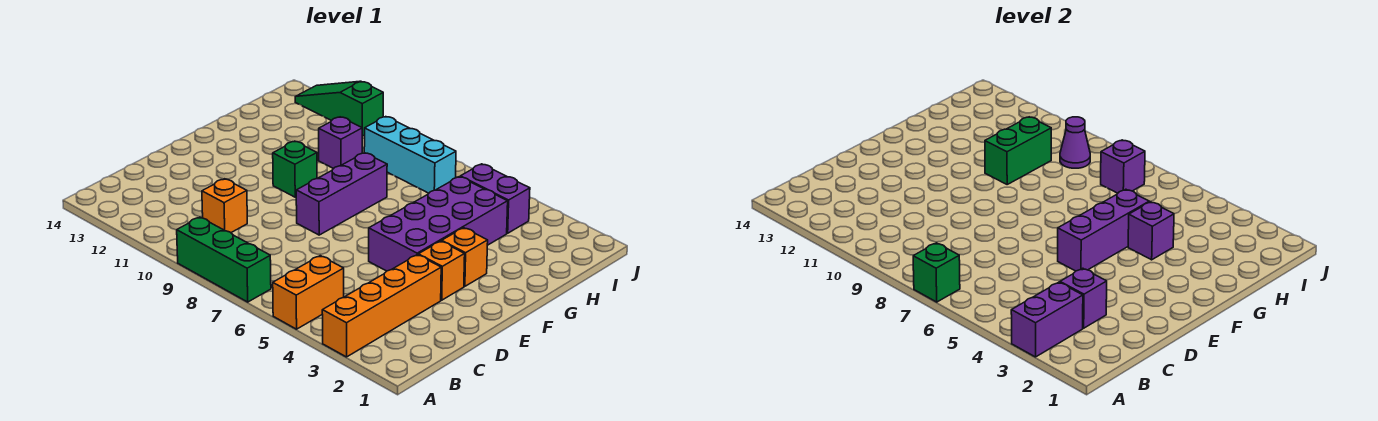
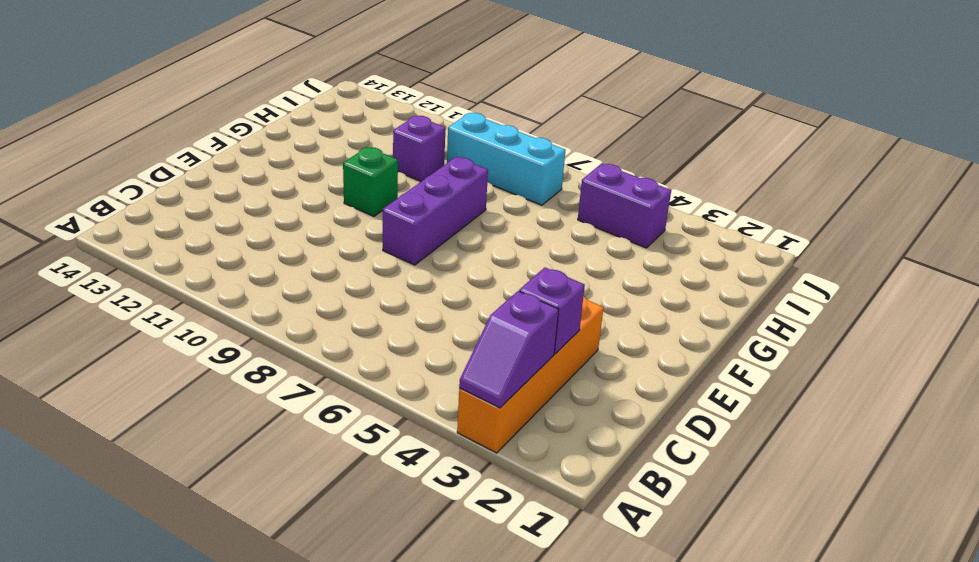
purple slope A3:B3 level 2 top B -> purple brick A3:B3 level 2
none -> orange brick A5:B5 level 1
none -> green brick A7:A9 level 1
none -> orange brick C10 level 1

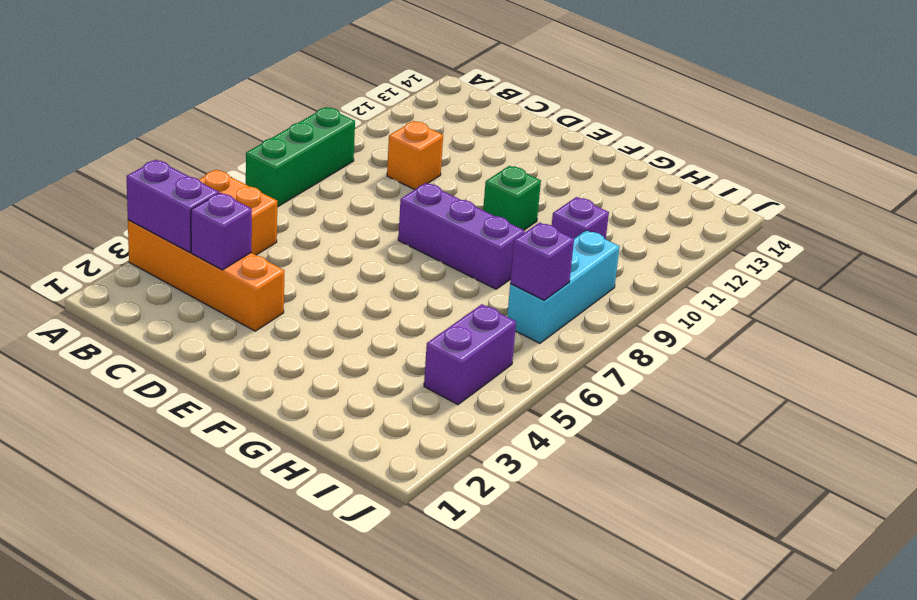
none -> orange brick E3 level 1
none -> purple brick E4:H5 level 1
none -> orange brick F3 level 1

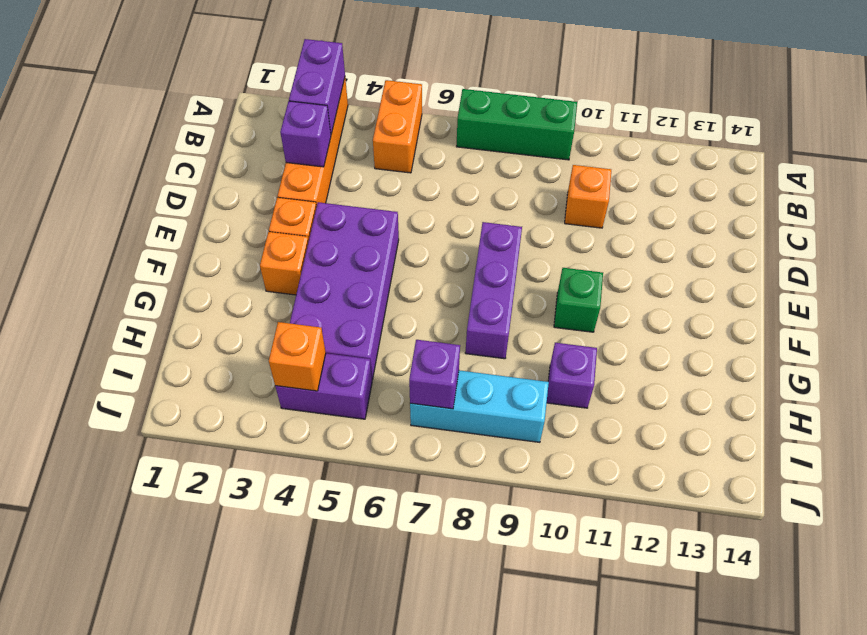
orange brick I4 level 2 -> none
none -> green slope J11:J13 level 1 top 11
none -> green brick A7 level 2
none -> purple brick E5:G5 level 2

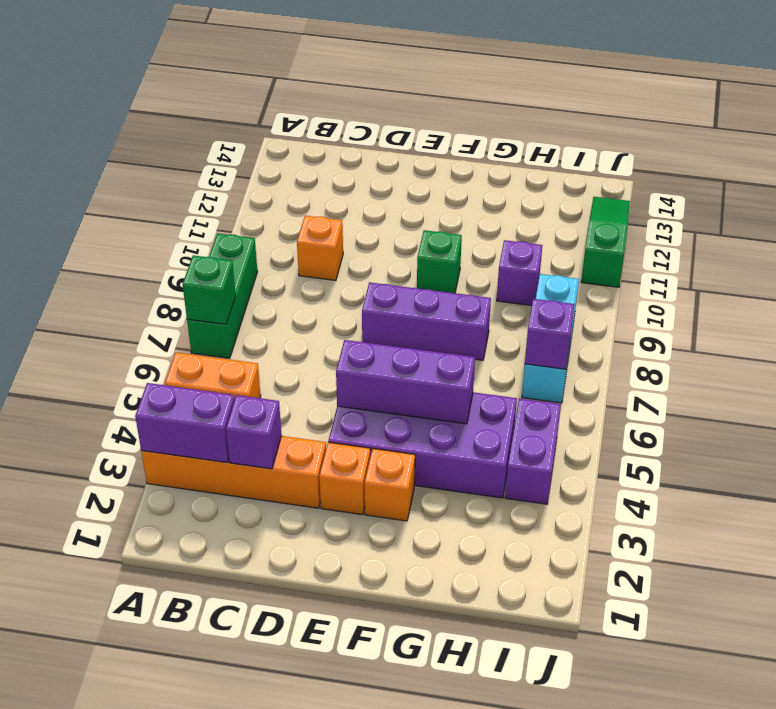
none -> purple brick G4 level 2
none -> green brick G10:H10 level 2
none -> purple cone I9 level 2

